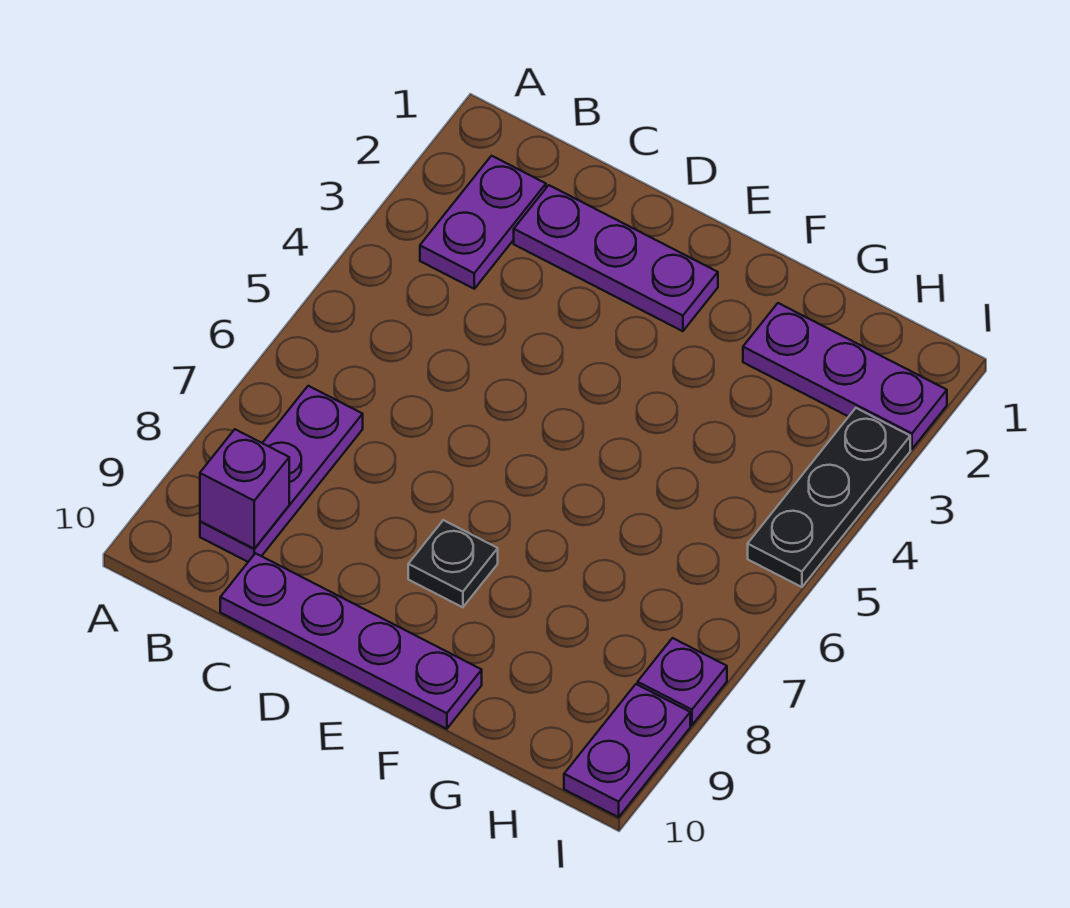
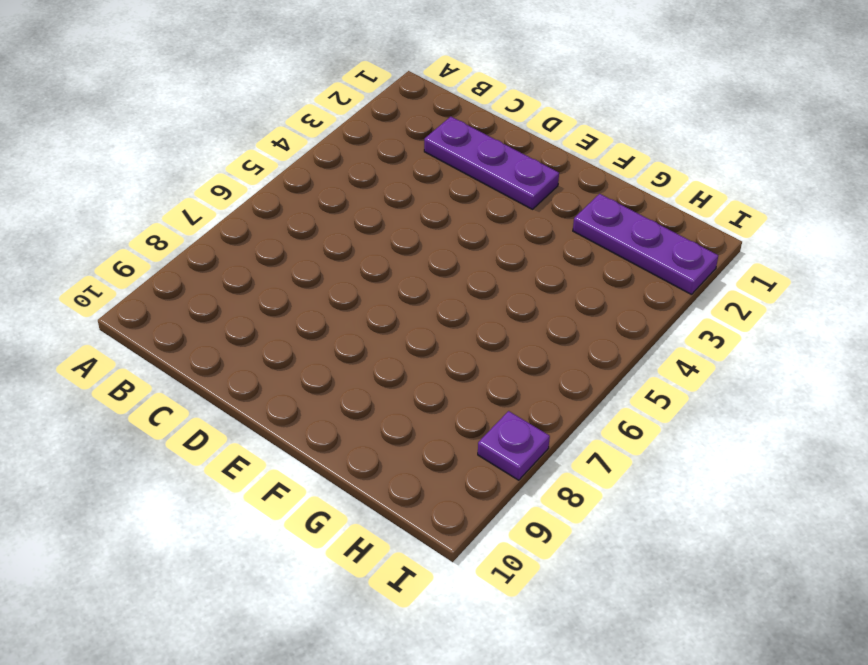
none -> purple plate B2:B3 level 1
none -> purple plate B7:B9 level 1

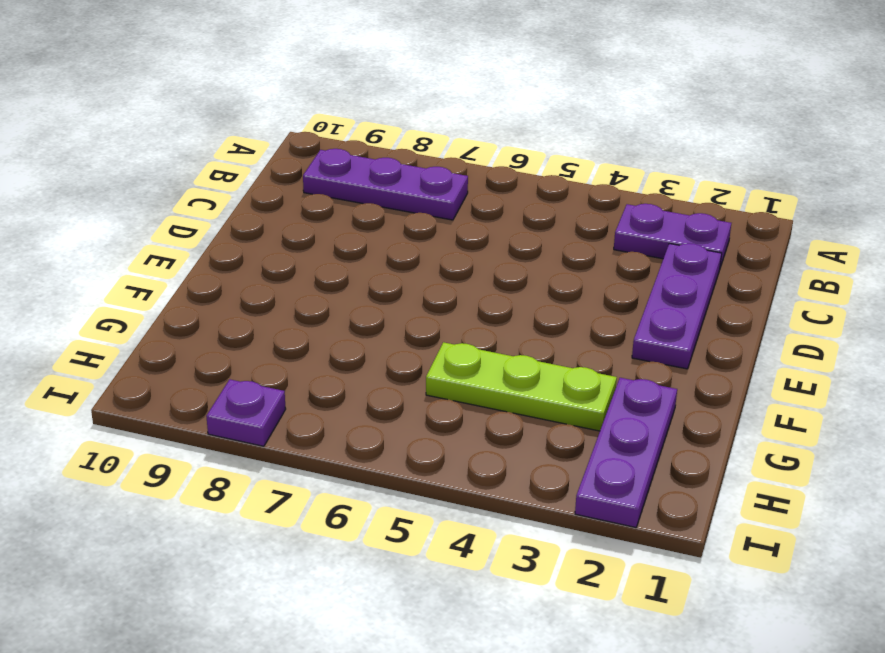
lime plate G3:G5 level 1 -> none
none -> purple plate C10:F10 level 1
none -> black plate E8 level 1

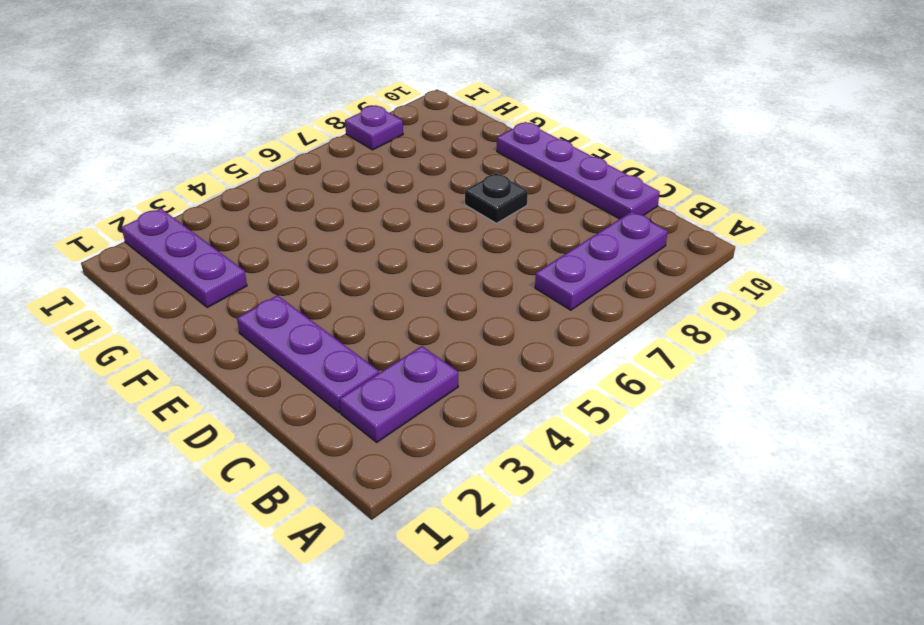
none -> black plate I3:I5 level 1
none -> purple plate I9:I10 level 1

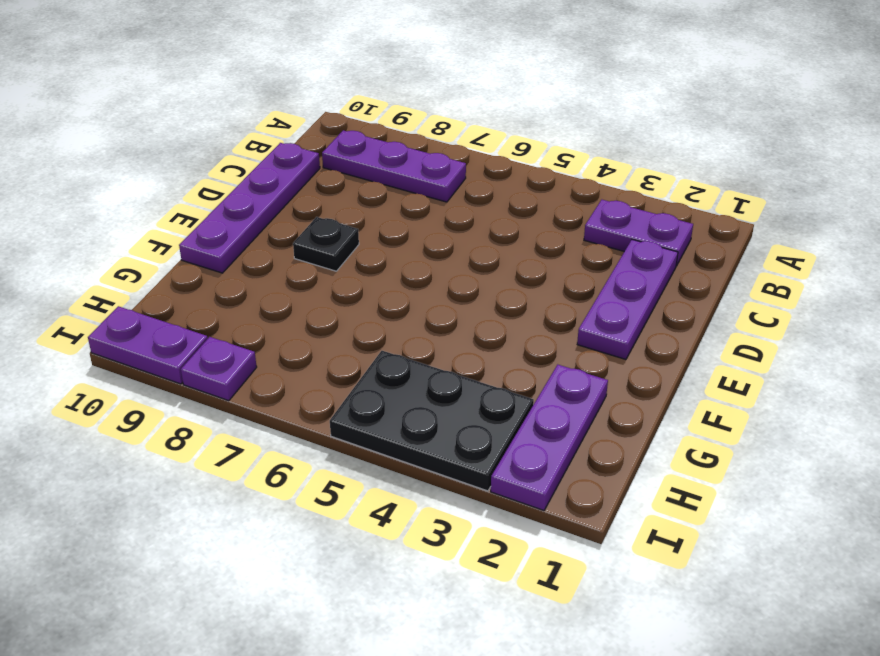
black plate H3:I5 level 1 -> black plate I3:I5 level 1
none -> purple brick B9 level 2

